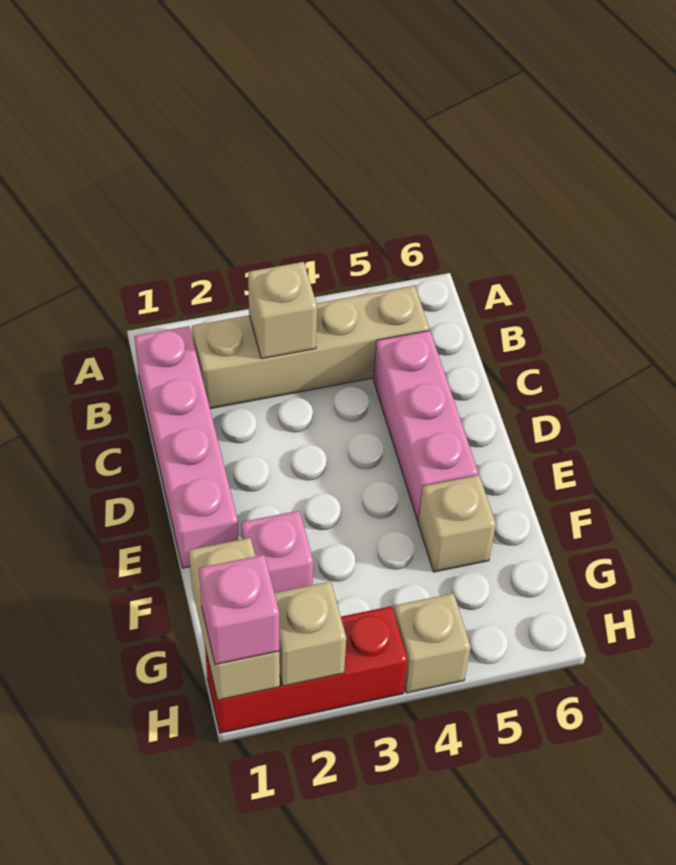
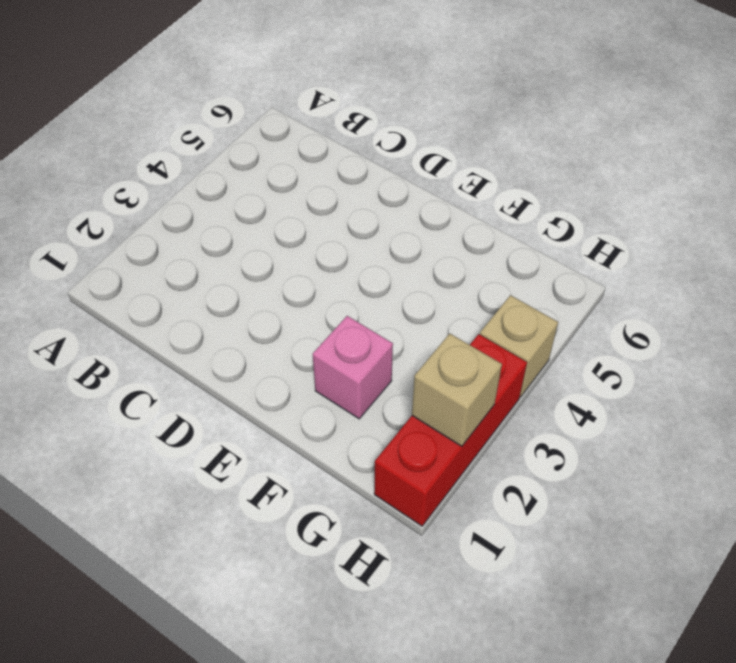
none -> pink brick B1:E1 level 1
none -> tan brick B2:B5 level 1

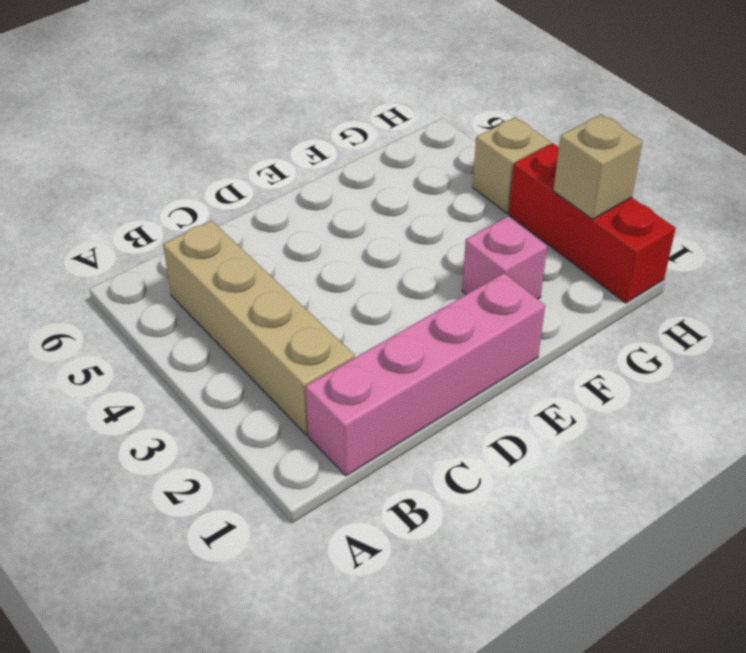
none -> pink brick C5:E5 level 1
none -> tan brick F5 level 1

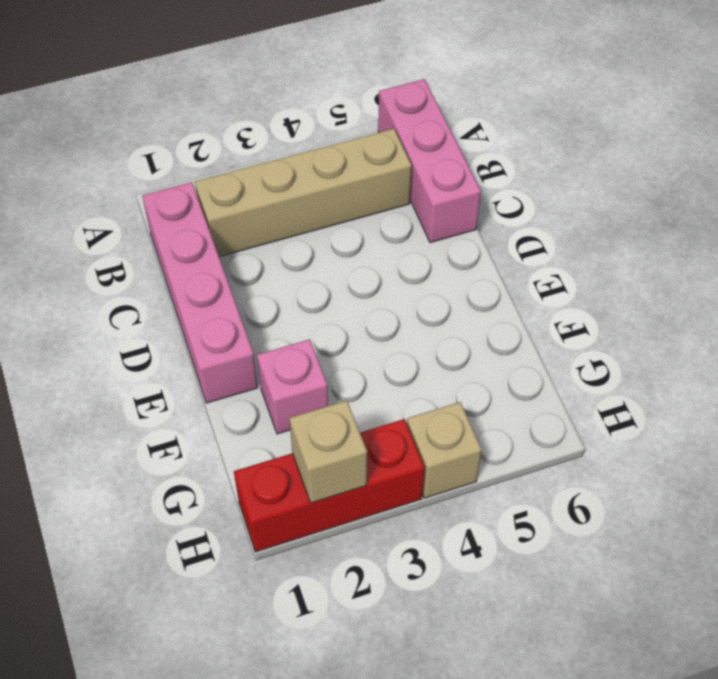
pink brick A6:C6 level 1 -> pink brick C5:E5 level 1
none -> tan brick F5 level 1
none -> tan brick B3 level 2

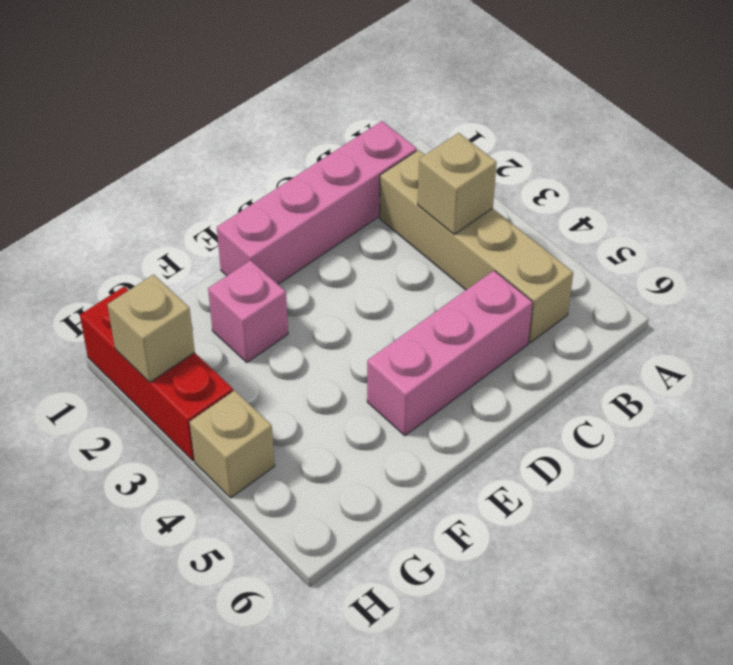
none -> tan brick F5 level 1
none -> tan brick G1:H1 level 2

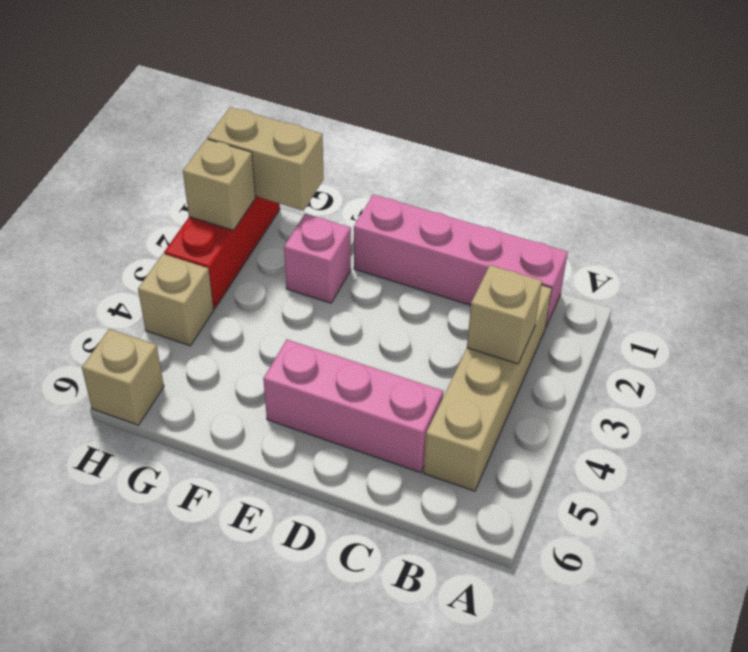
tan brick H6 level 1 -> tan brick F5 level 1
none -> pink brick H1 level 3

